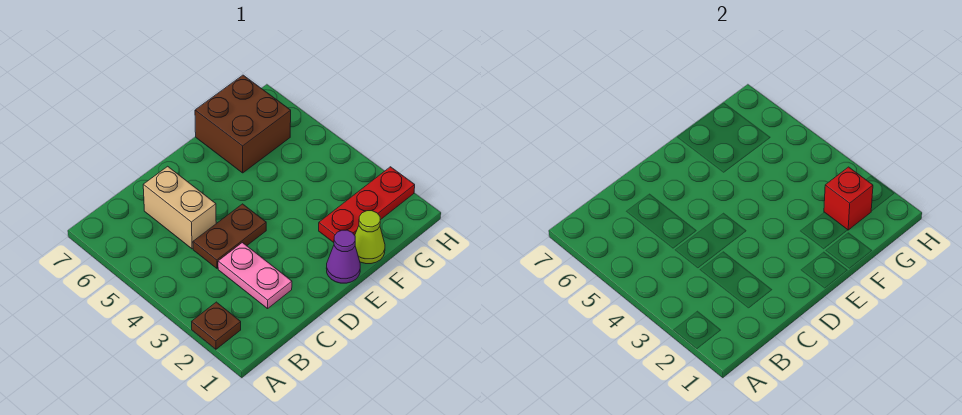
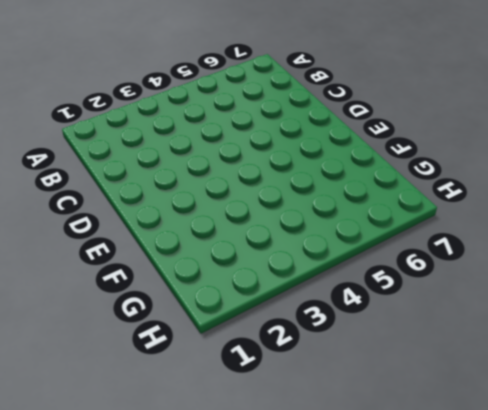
none -> brown plate A2 level 1
none -> pink plate C2:C3 level 1

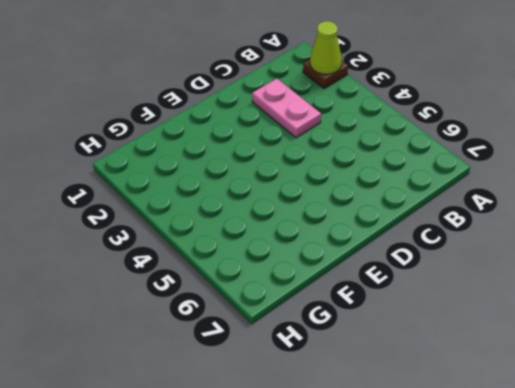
lime cone A2 level 2 -> lime cone F1 level 1
none -> brown plate C4:D4 level 1
none -> tan brick C5:C6 level 1

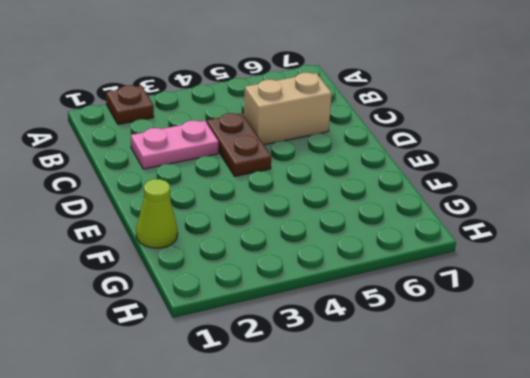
none -> purple cone E1 level 1
none -> red plate F2:H2 level 1

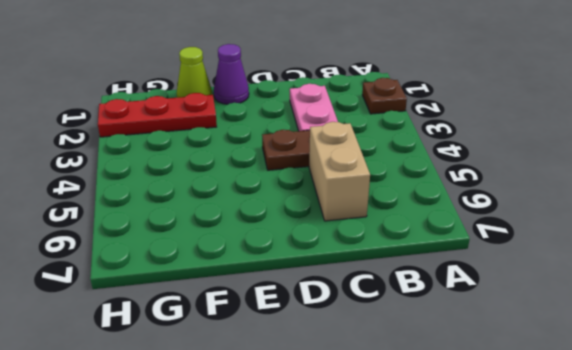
none -> brown brick F6:G7 level 1
none -> red brick G2 level 2

